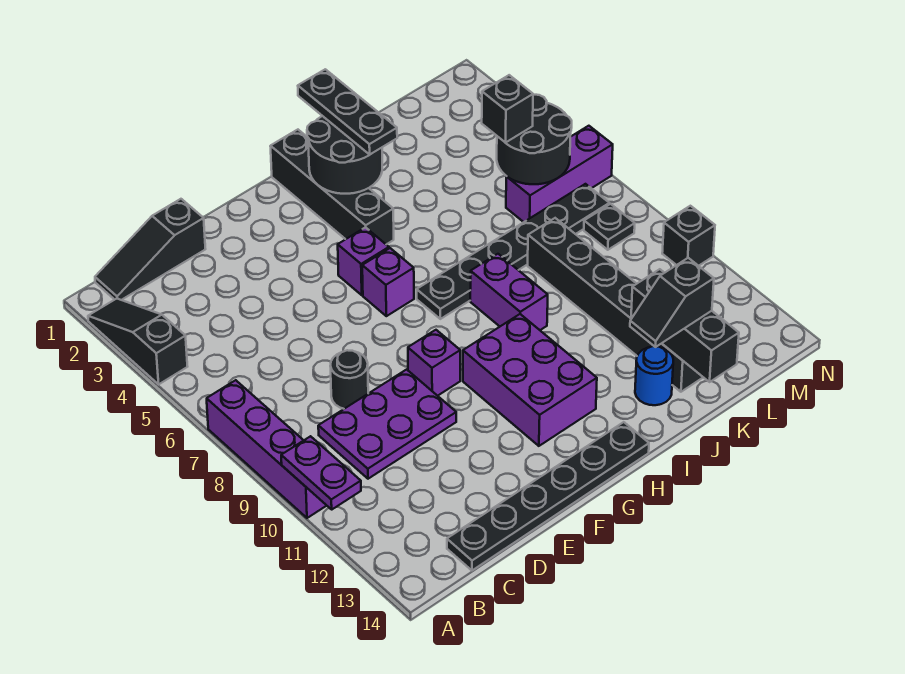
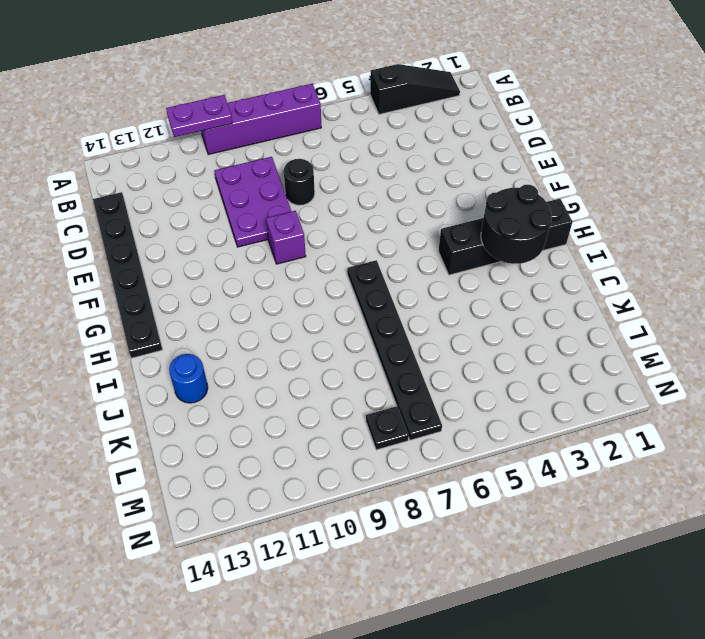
none -> black slope B1:D1 level 1 top D
none -> purple brick G5 level 1
none -> purple brick G6 level 1

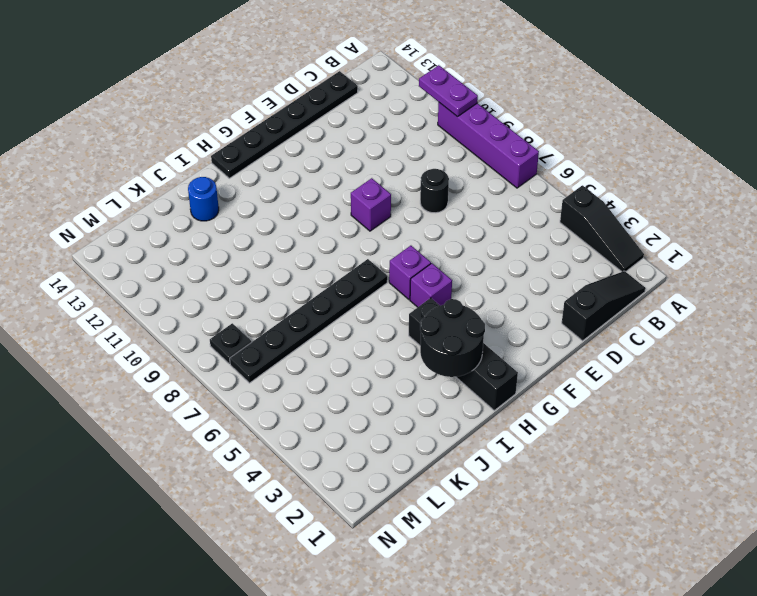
none -> purple plate C9:E10 level 1
none -> purple brick G10:H12 level 1
none -> purple brick I8:I9 level 1

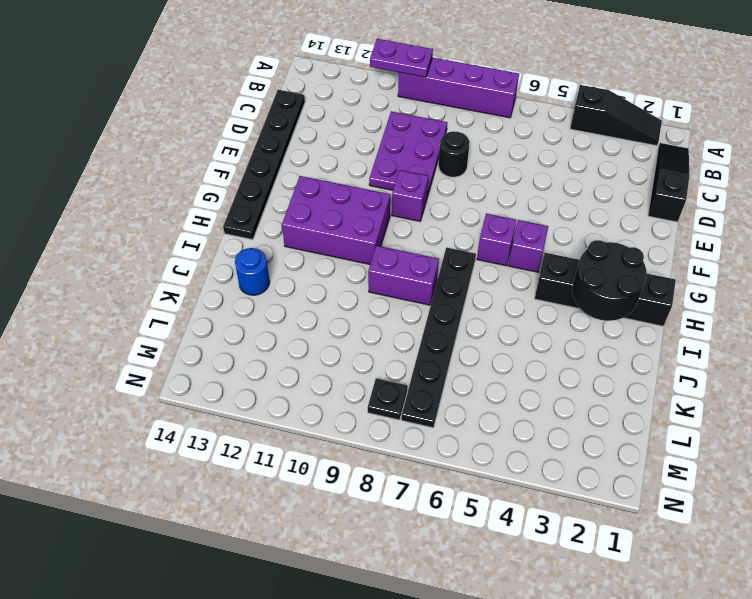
none -> black brick K8:K13 level 1
none -> purple brick L6:N6 level 1
none -> black brick N10 level 1

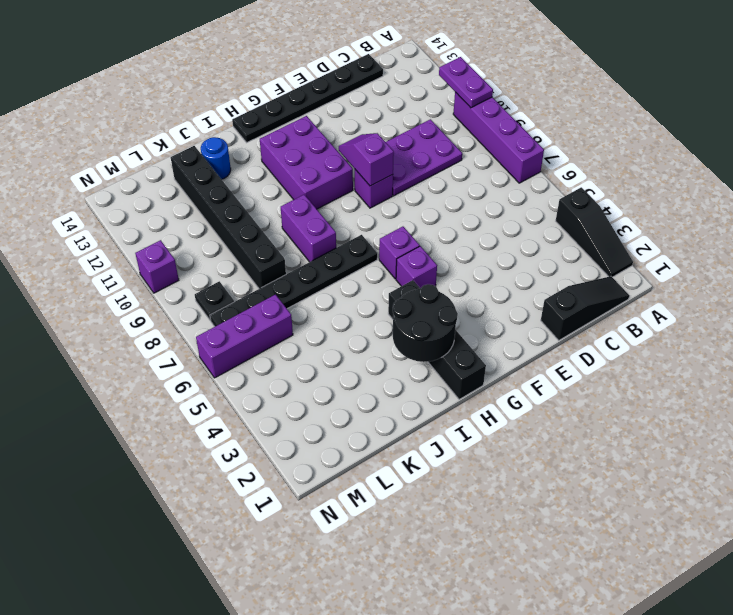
purple slope F9:F10 level 2 top 9 -> none
purple brick N10 level 1 -> black brick N10 level 1
none -> black round brick D8 level 1
none -> black brick K12:K14 level 2
none -> black round brick L5:M6 level 2

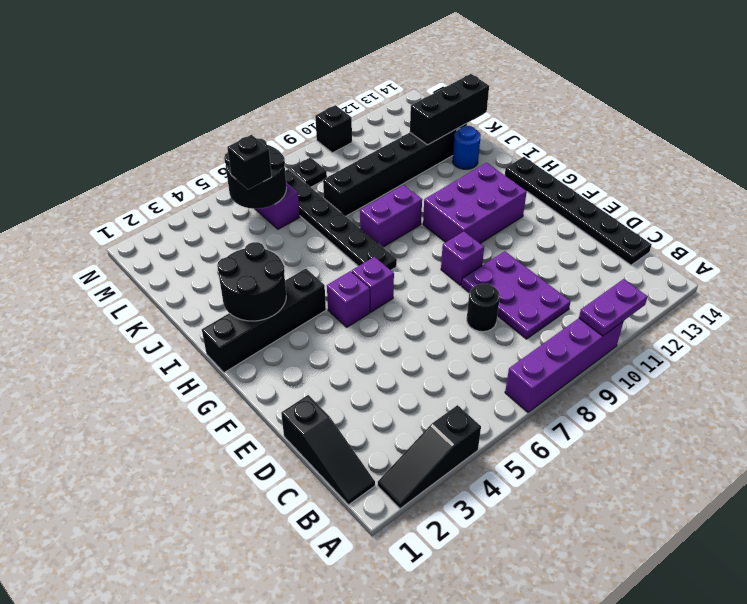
none -> black plate I1:I3 level 3
none -> black slope J13:K13 level 3 top K

